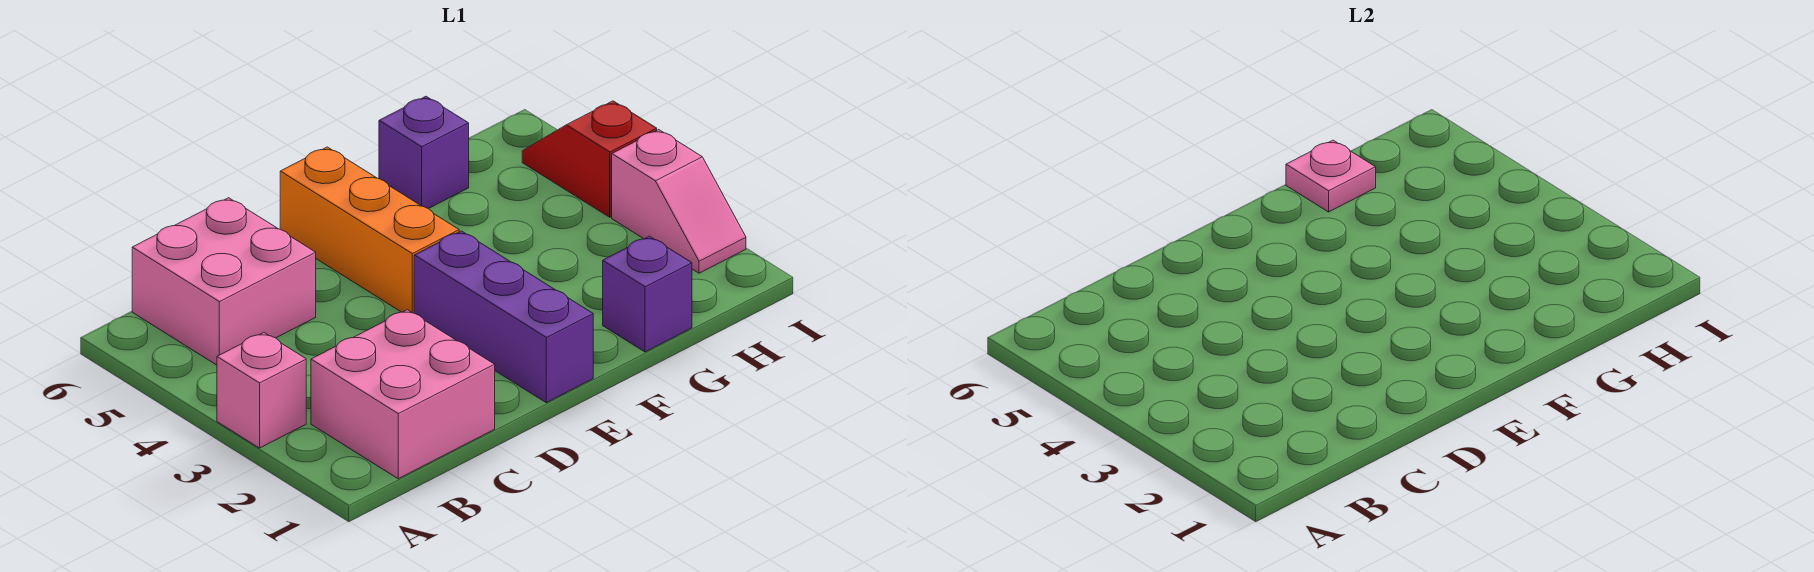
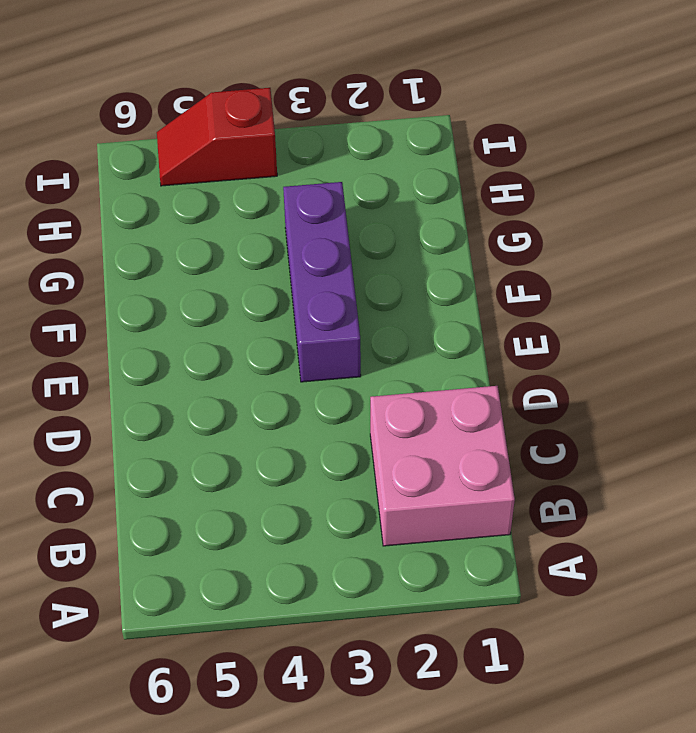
purple brick E3:G3 level 1 -> purple brick E1:E3 level 1
none -> pink brick A3 level 1
none -> pink brick B5:C6 level 1

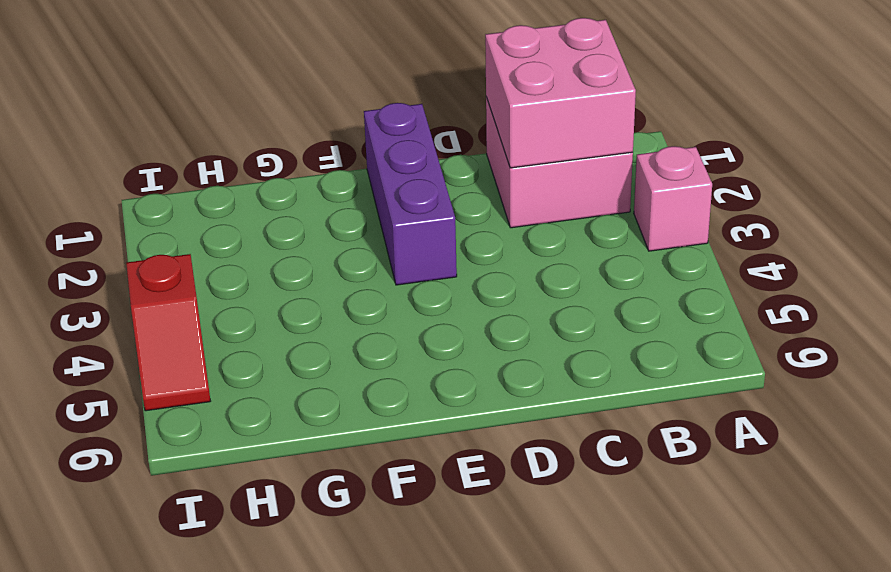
pink brick B1:C2 level 2 -> pink brick B5:C6 level 1
none -> orange brick E4:E6 level 1
none -> purple brick G1 level 1

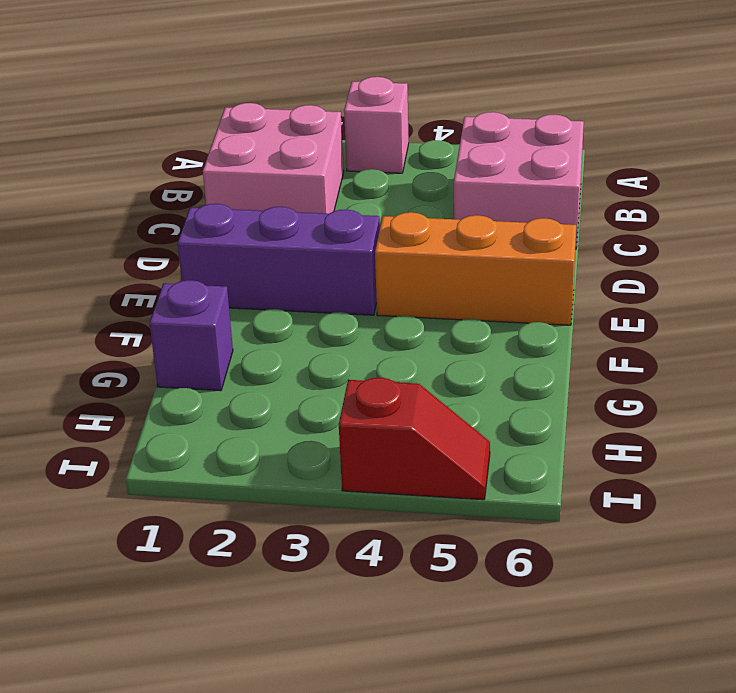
none -> purple brick G6 level 1
none -> pink slope I2:I3 level 1 top 3

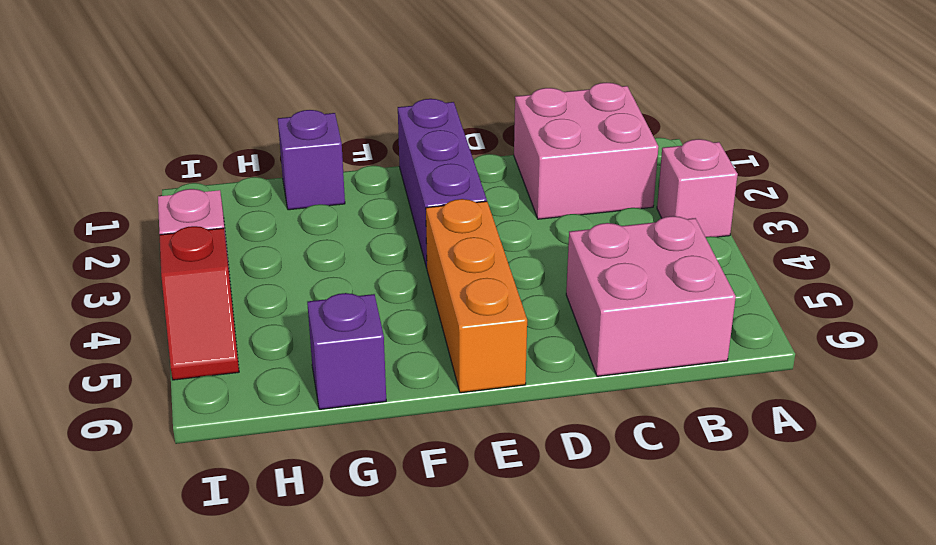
none -> pink plate G6 level 2

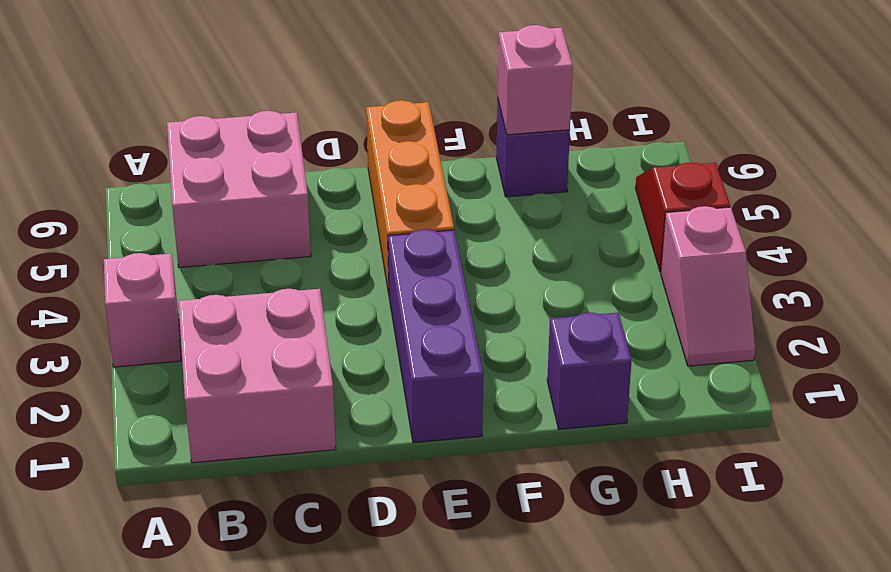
pink brick G6 level 2 -> pink plate G6 level 2

